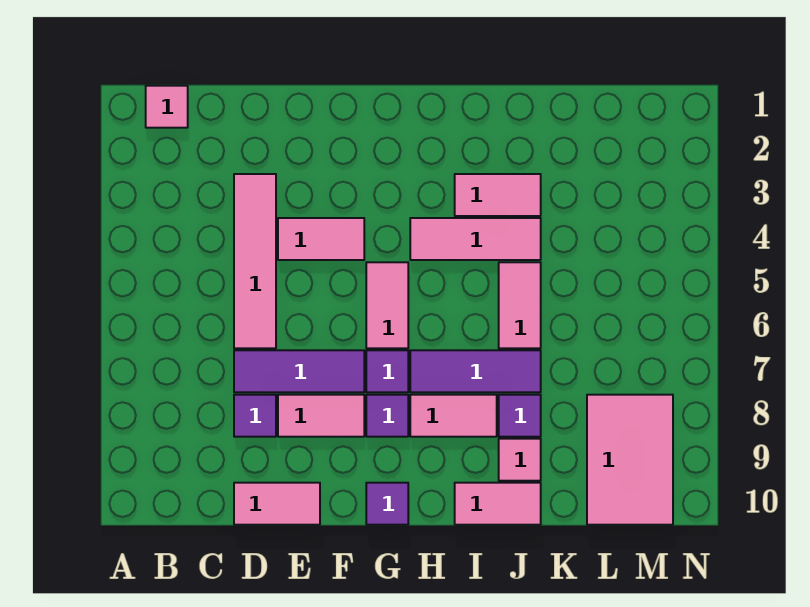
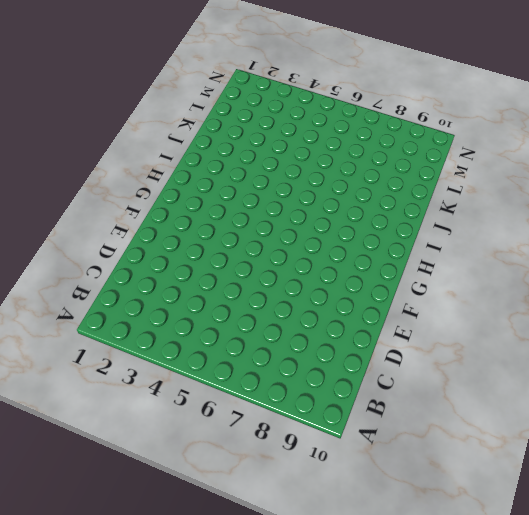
none -> pink tile B1 level 1
none -> pink tile D3:D6 level 1
none -> purple tile D7:F7 level 1

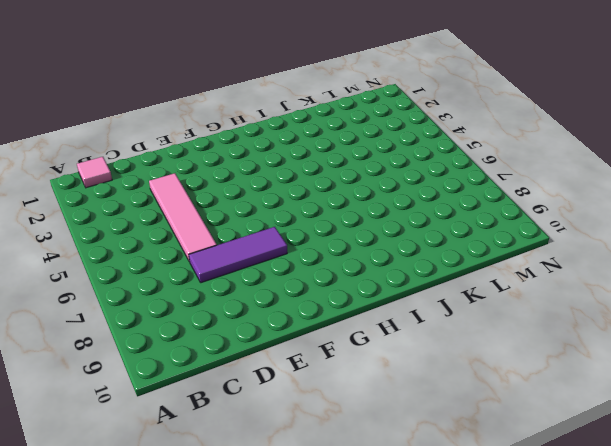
none -> purple tile D8 level 1
none -> pink tile D10:E10 level 1
none -> pink tile E4:F4 level 1

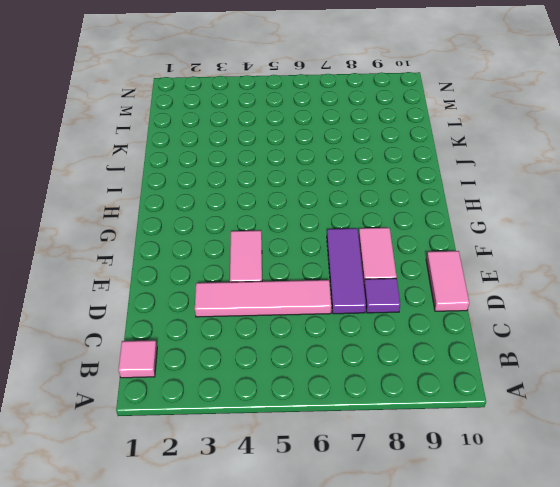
none -> pink tile G5:G6 level 1
none -> purple tile G7 level 1
none -> purple tile G8 level 1

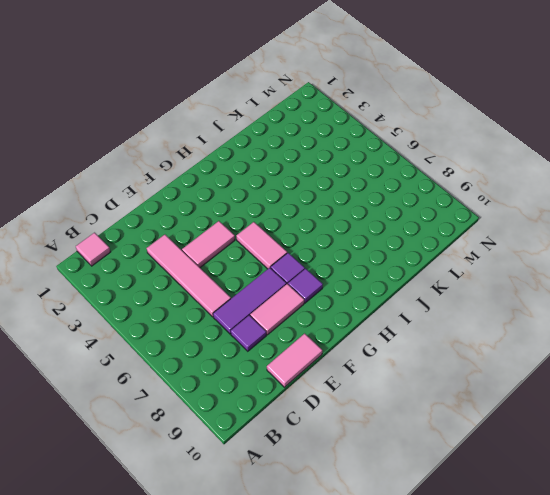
none -> purple tile G10 level 1
none -> pink tile H4:J4 level 1
none -> purple tile H7:J7 level 1

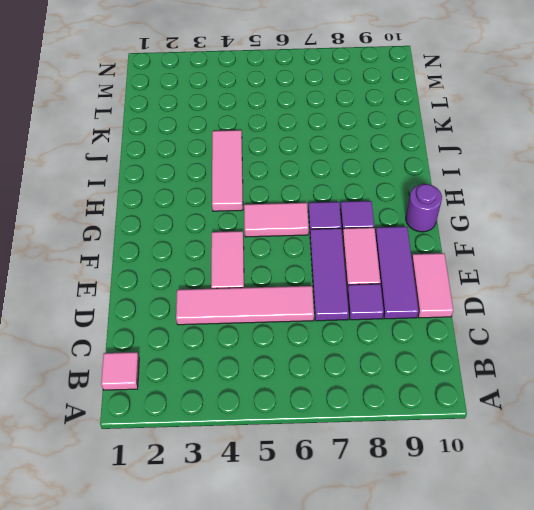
purple tile D9:F9 level 1 -> purple tile H7:J7 level 1
purple round brick G10 level 1 -> purple tile G10 level 1
none -> pink tile H8:I8 level 1
none -> pink tile I3:J3 level 1
none -> pink tile I10:J10 level 1

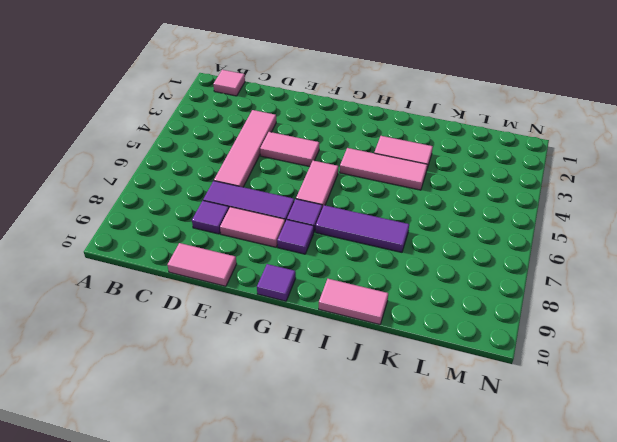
none -> pink tile H8:I8 level 1
none -> pink tile J5:J6 level 1
none -> purple tile J8 level 1

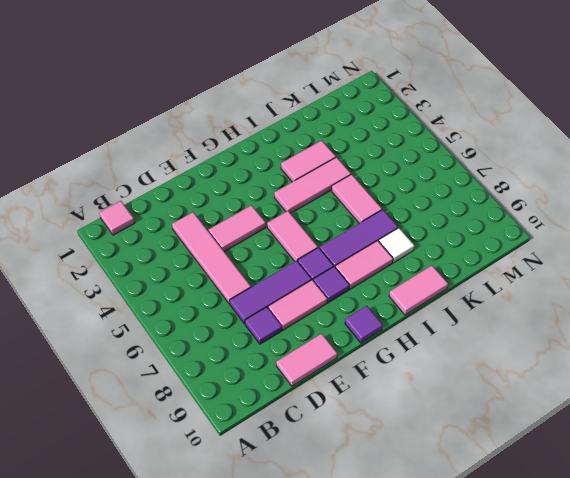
white tile J8 level 1 -> purple tile J8 level 1
none -> pink tile J9 level 1
none -> pink tile L8:M10 level 1

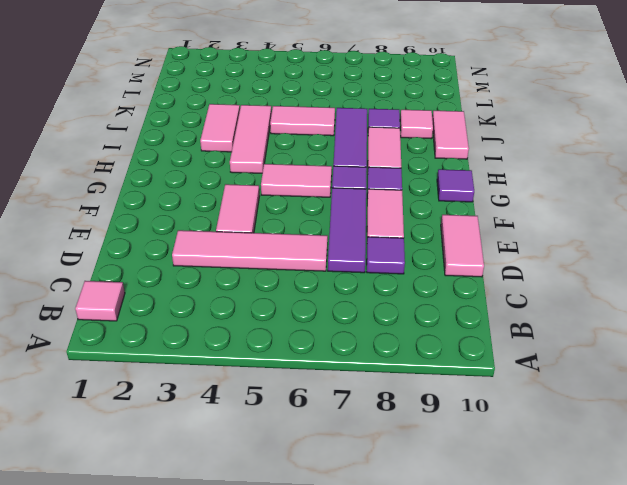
none -> pink tile L8:M10 level 1

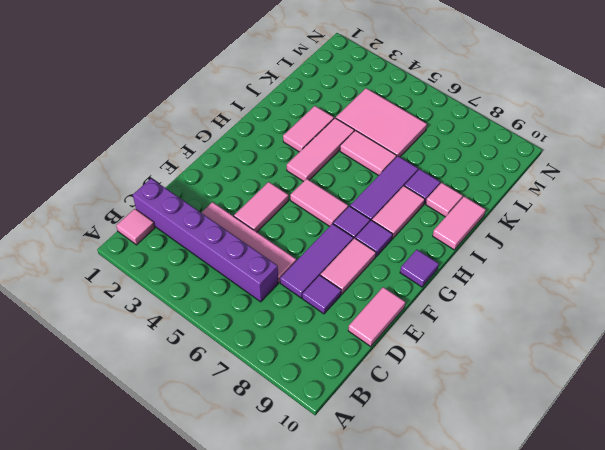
purple brick C1:C6 level 1 -> none
pink tile K4:L6 level 1 -> pink tile L8:M10 level 1

